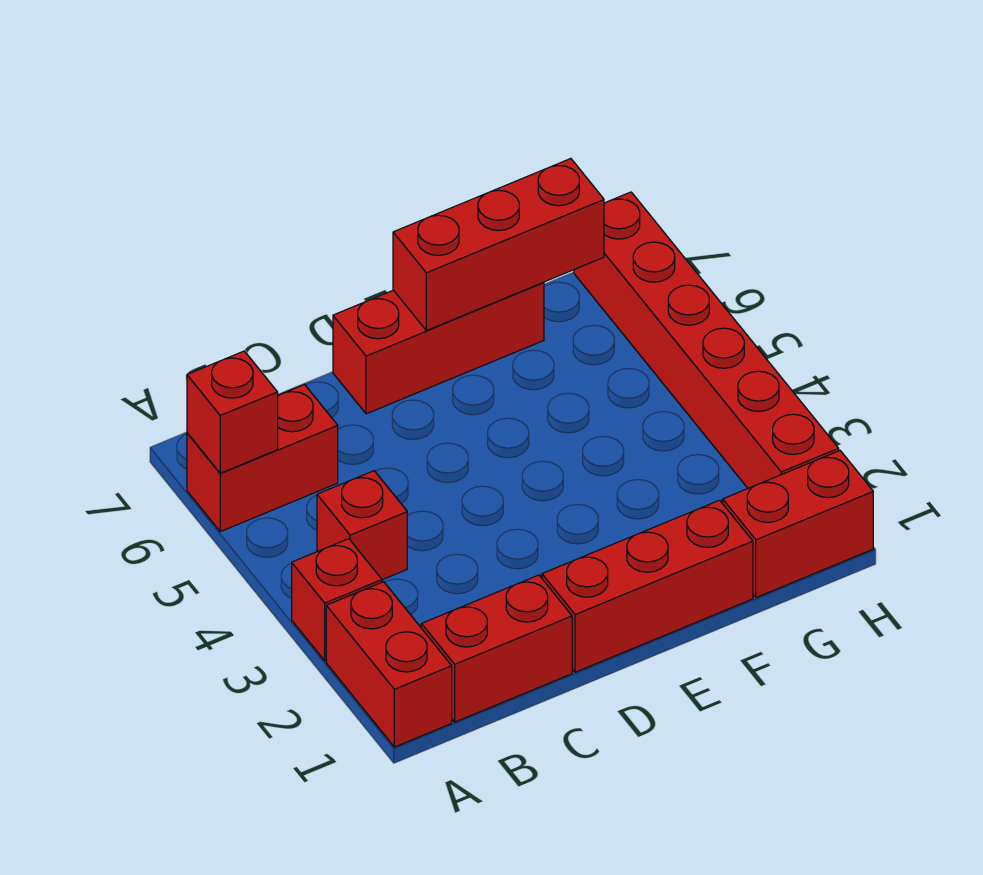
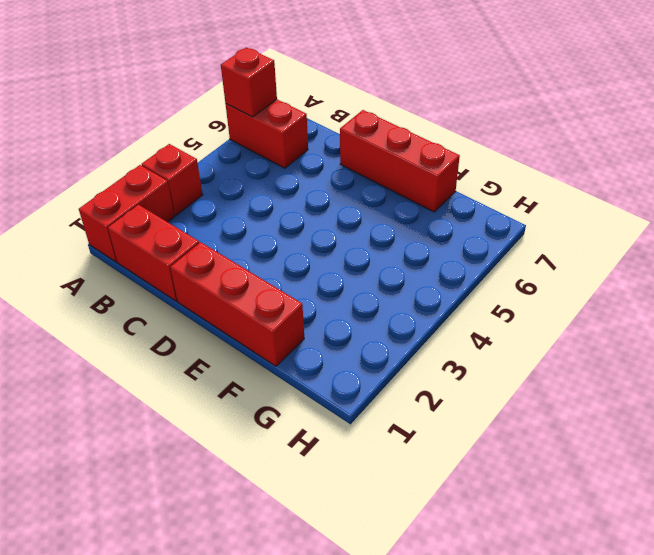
none -> red brick B4 level 1
none -> red brick G1:H1 level 1

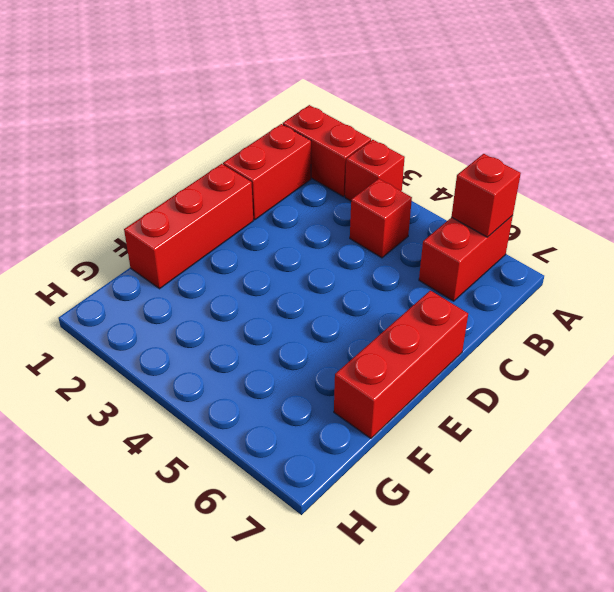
none -> red brick G1:H1 level 1
none -> red brick H2:H7 level 1

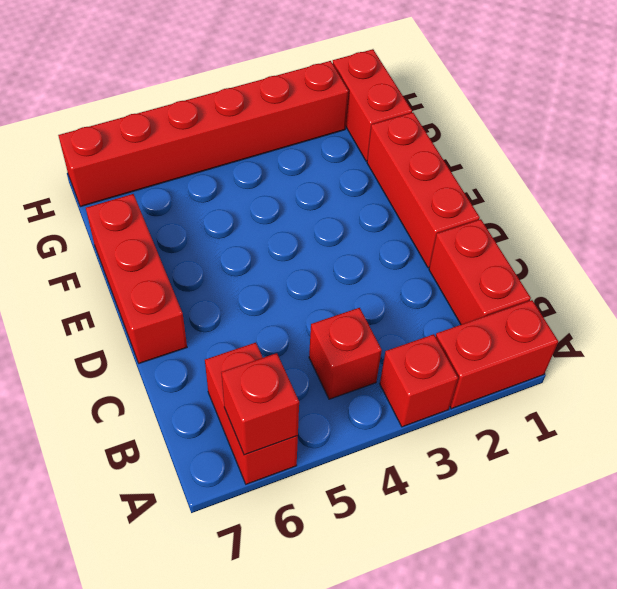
none -> red brick E7:G7 level 2

